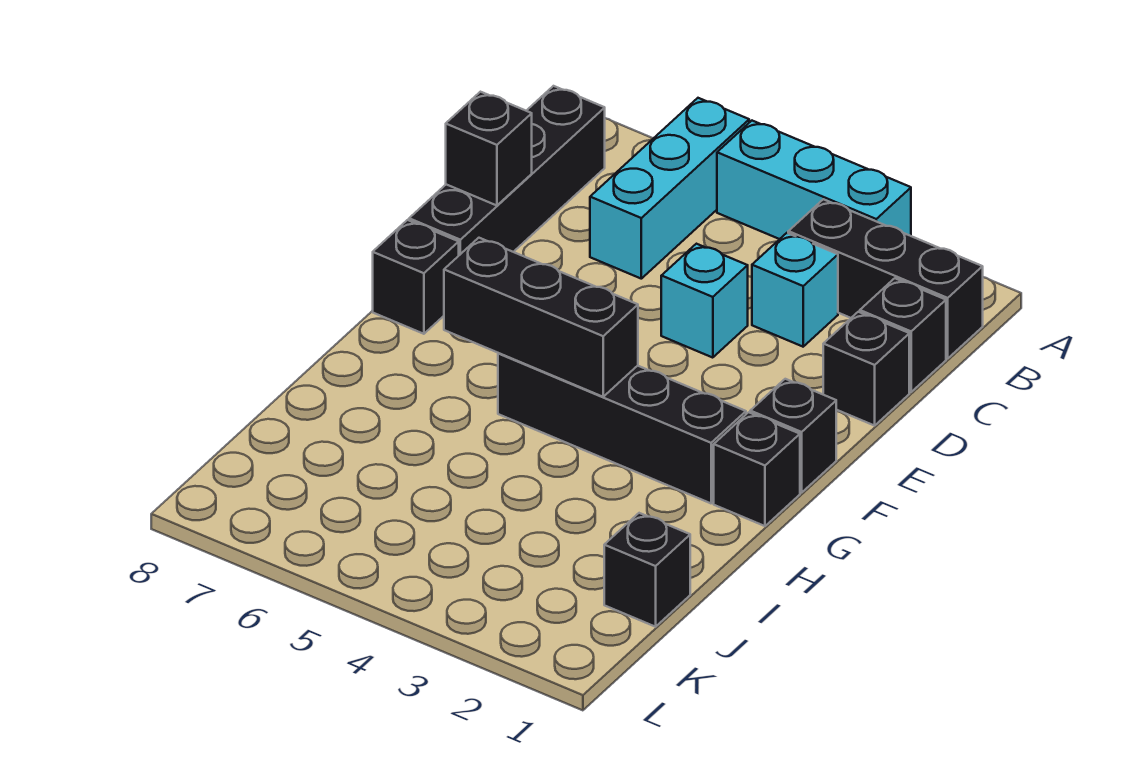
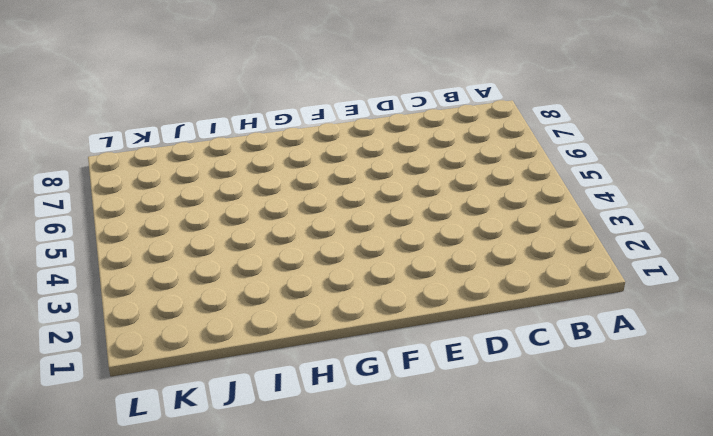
none -> cyan brick A3:A5 level 1
none -> cyan brick A6:C6 level 1
none -> black brick B1:B3 level 1

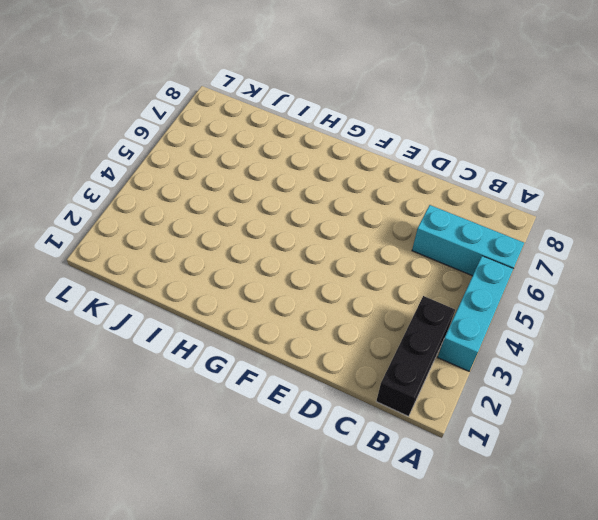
none -> black brick B8:E8 level 1
none -> black brick C1 level 1
none -> cyan brick C3 level 1

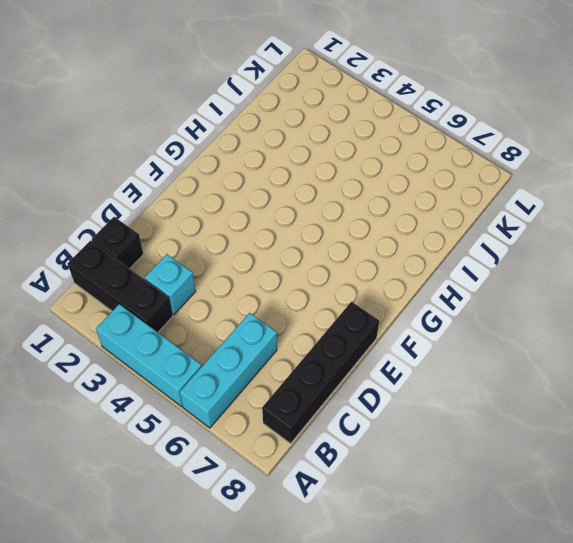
none -> black brick D1 level 1
none -> cyan brick D4 level 1
none -> black brick F1 level 1

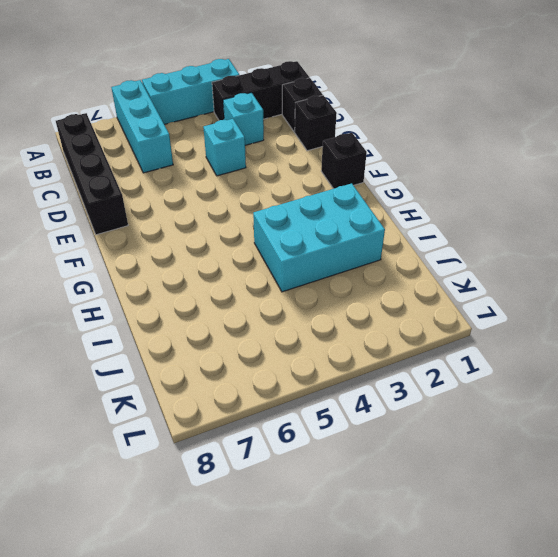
cyan brick H2:I4 level 1 -> none
none -> black brick F8 level 1
none -> black brick G1 level 1
none -> black brick G2:G5 level 1

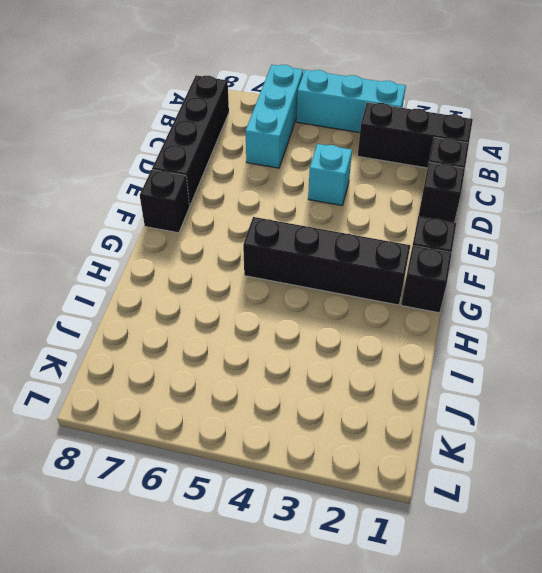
none -> cyan brick C3 level 1
none -> black brick J1 level 1
none -> black brick D8 level 2

